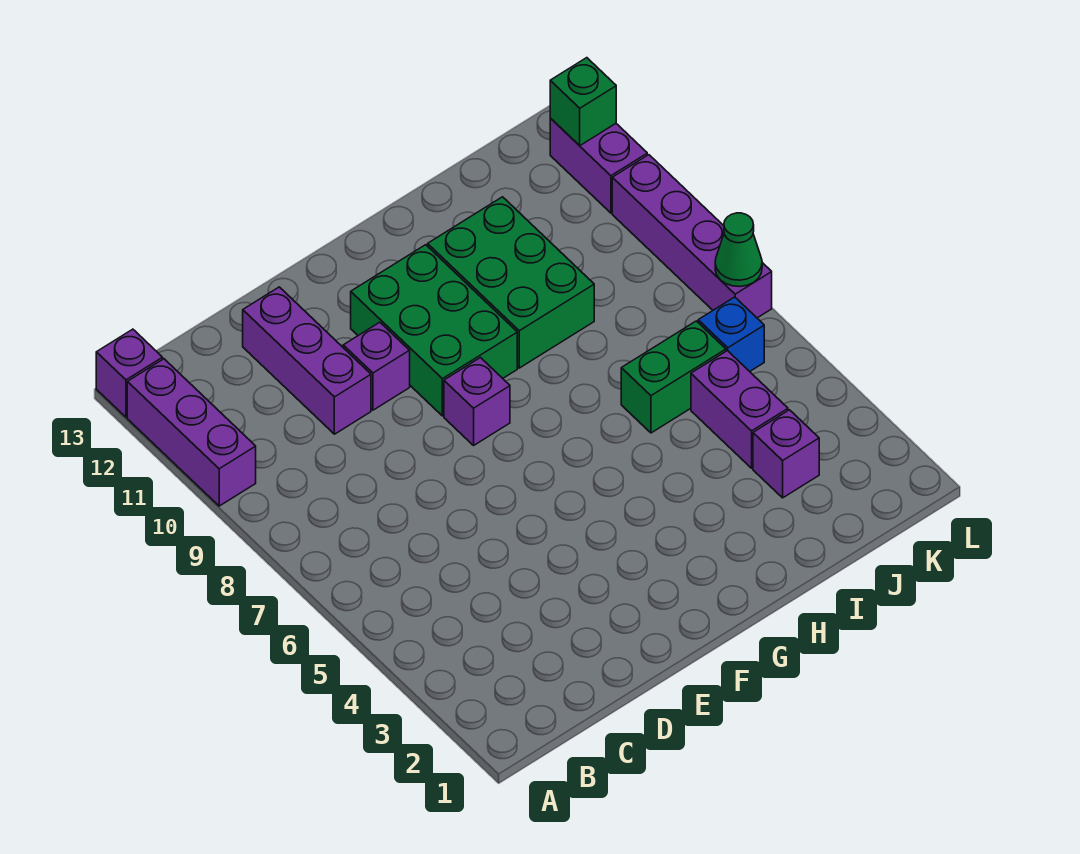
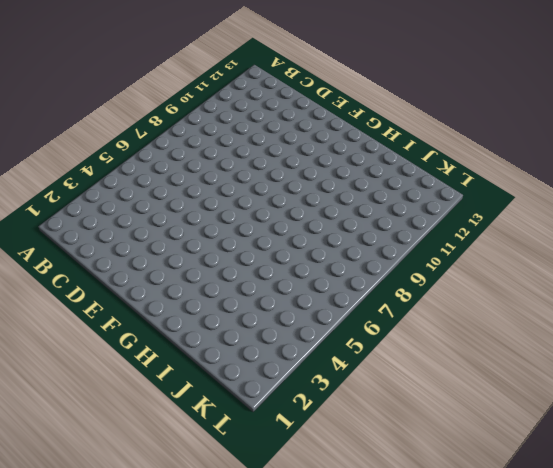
none -> purple brick A10:A12 level 1
none -> purple brick A13 level 1
none -> purple brick D10:D12 level 1

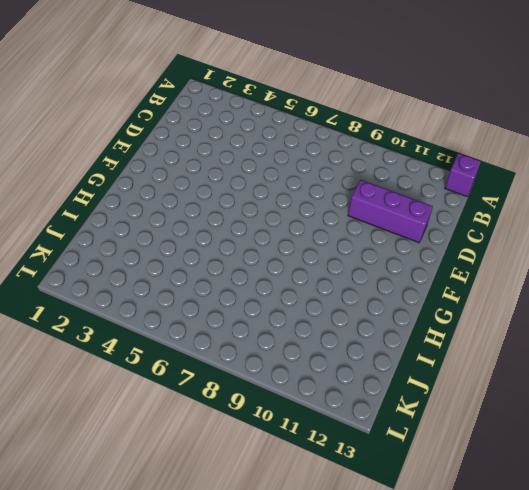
none -> purple brick A10:A12 level 1
none -> purple brick E10 level 1
none -> purple brick F8 level 1

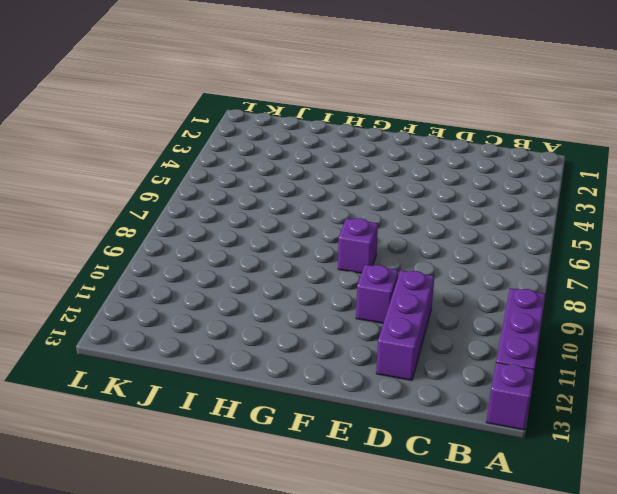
none -> green brick F9:G11 level 1
none -> green brick H9:I11 level 1
none -> green brick I6:J6 level 1

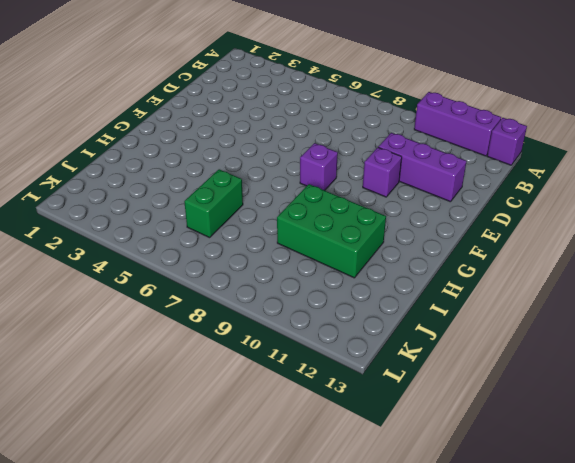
none -> green brick F9:G11 level 1
none -> purple brick J3 level 1
none -> purple brick J4:J5 level 1

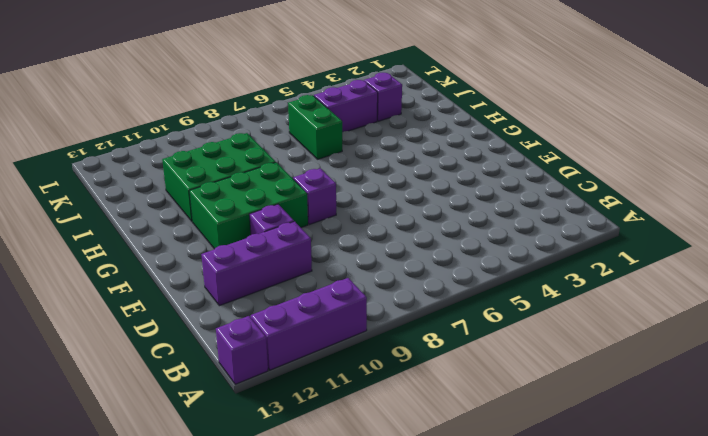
none -> blue brick K6 level 1
none -> purple brick L7:L10 level 1
none -> purple brick L11:L12 level 1

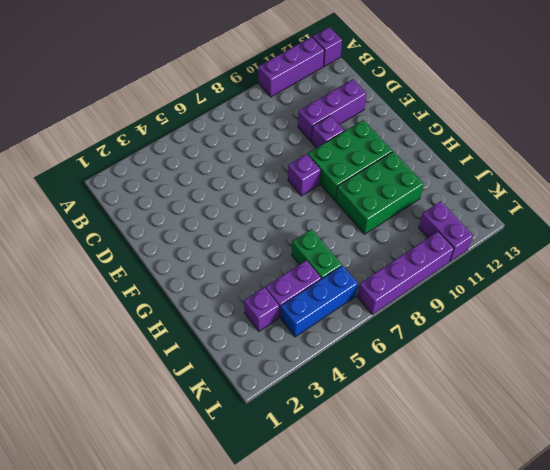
blue brick K4:K6 level 1 -> blue brick K6 level 1
purple brick K11:L11 level 1 -> purple brick L11:L12 level 1
none -> green cone L7 level 2
none -> green brick L12 level 2

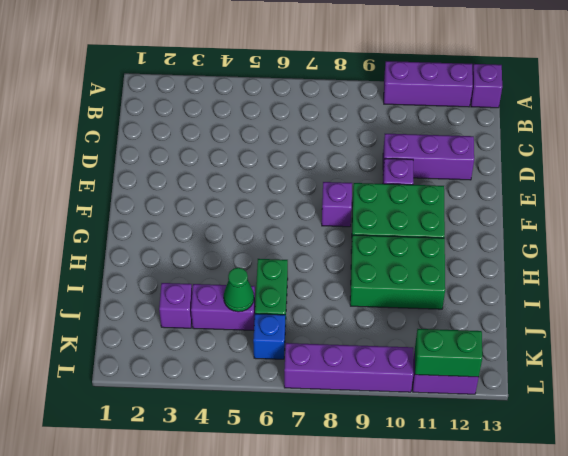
green cone J5 level 2 -> green cone L7 level 2
green brick L11:L12 level 2 -> green brick L12 level 2

